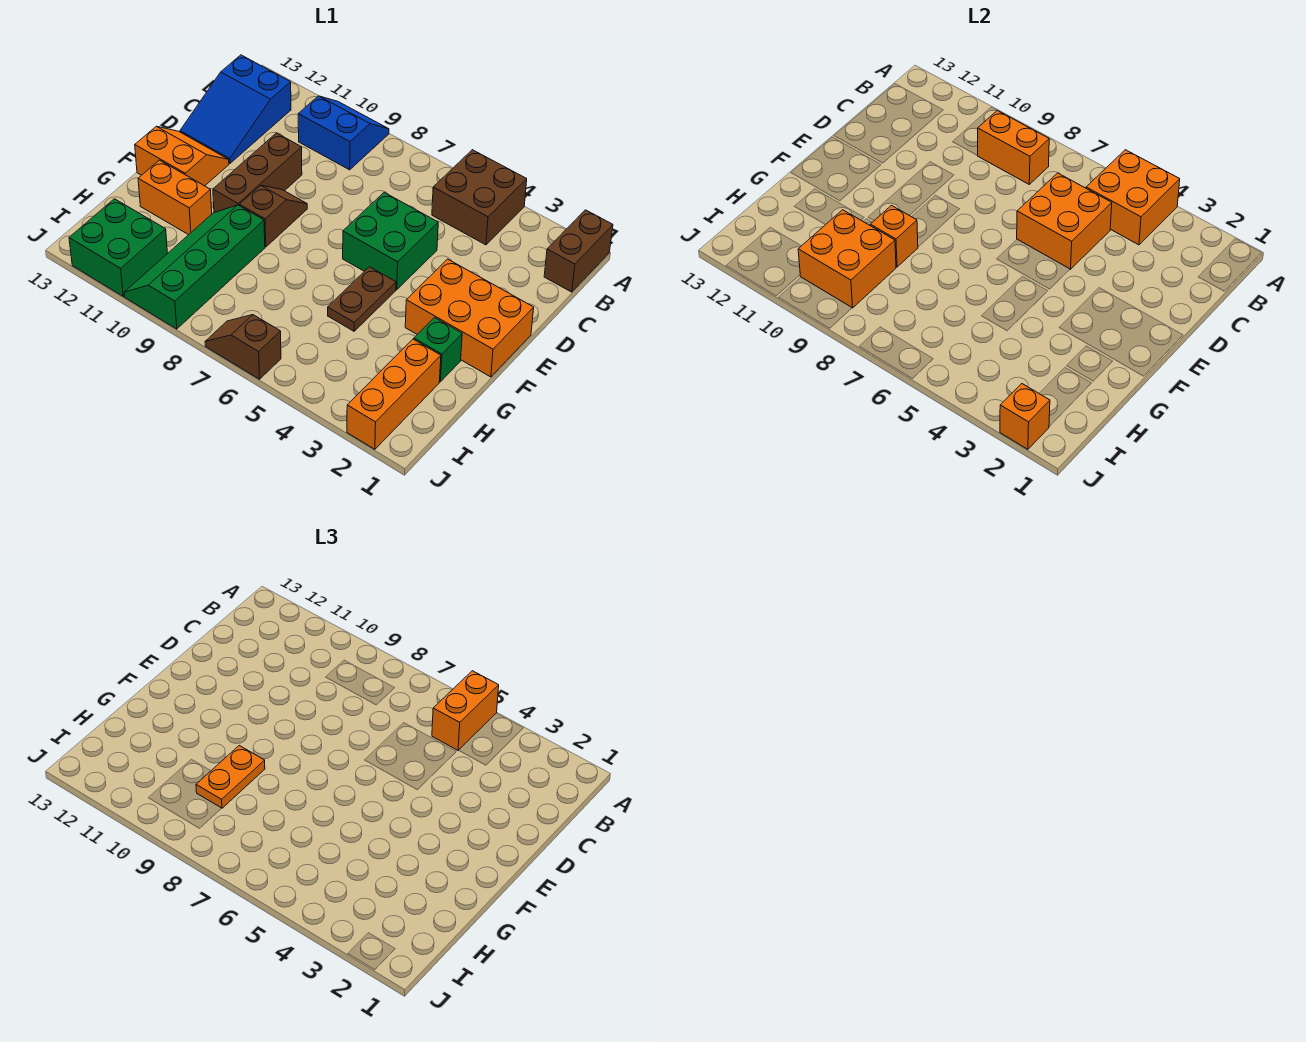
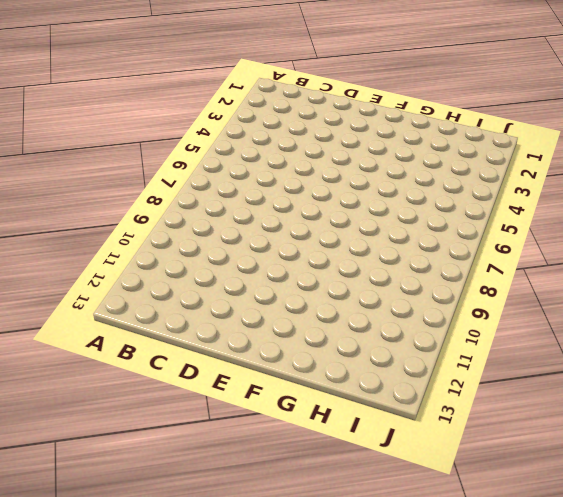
none -> brown brick A1:B1 level 1
none -> brown brick A4:B5 level 1
none -> blue slope A9:B10 level 1 top B

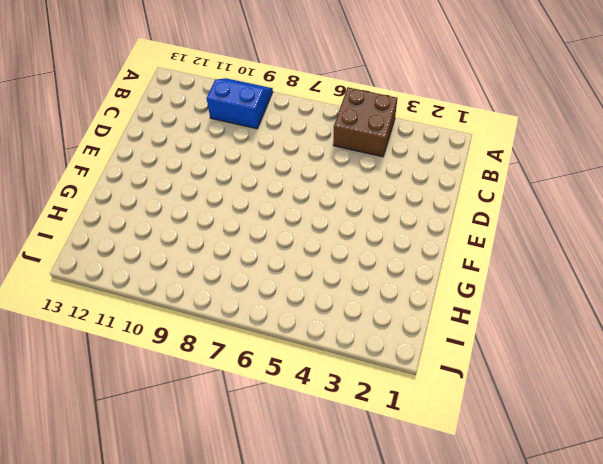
none -> brown brick A1:B1 level 1
none -> blue slope B12:D13 level 1 top B
none -> green brick D5:E6 level 1

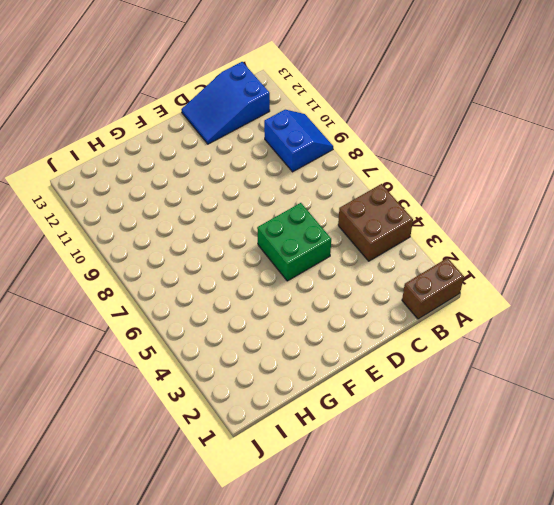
none -> brown brick D10:F10 level 1
none -> orange brick E1:F3 level 1
none -> brown slope E9:F9 level 1 top F

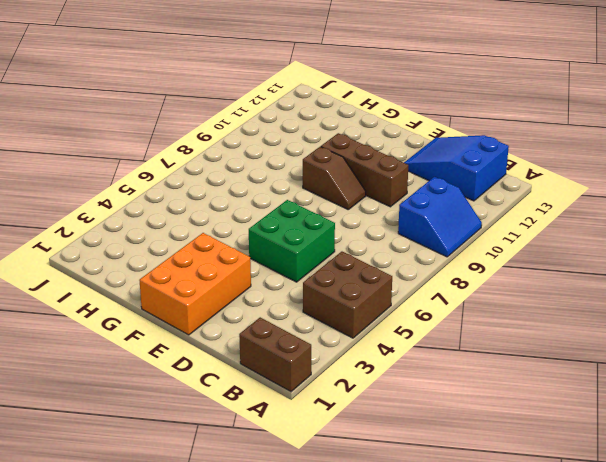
none -> orange slope E12:F13 level 1 top F
none -> brown plate F5:G5 level 1
none -> green brick G2 level 1

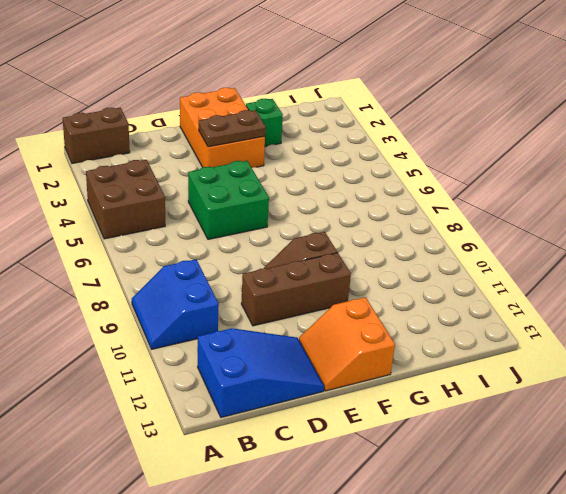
brown plate E3:F3 level 2 -> brown plate F5:G5 level 1
none -> green slope G9:J10 level 1 top 9
none -> orange brick G11:G12 level 1
none -> orange brick H2:J2 level 1

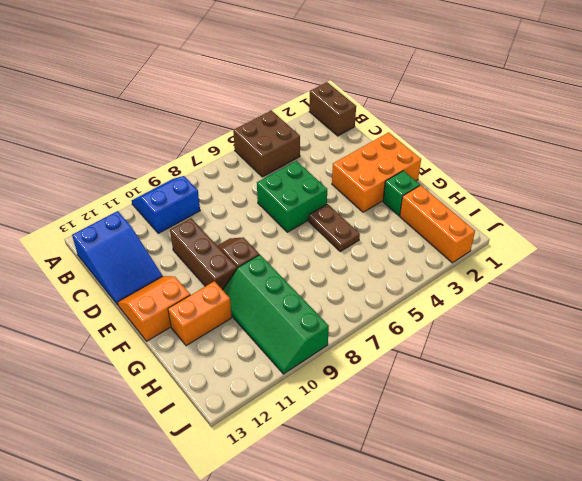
none -> green brick I11:J12 level 1
none -> brown slope J6:J7 level 1 top 6
none -> orange brick A4:B5 level 2

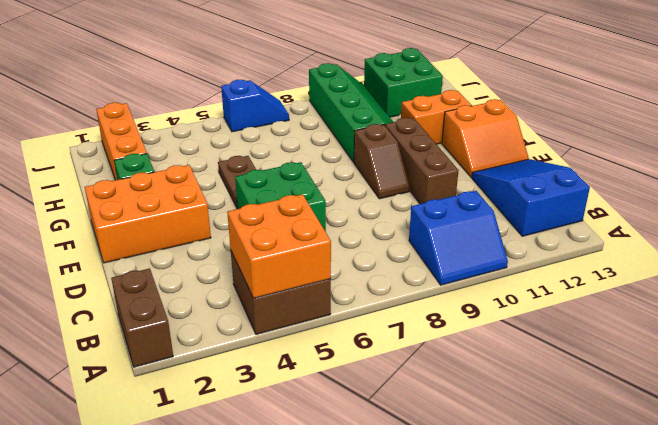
blue slope J6:J7 level 1 top 6 -> brown slope J6:J7 level 1 top 6
none -> orange brick B8:B9 level 2
none -> orange brick C5:D6 level 2
none -> orange brick G9 level 2

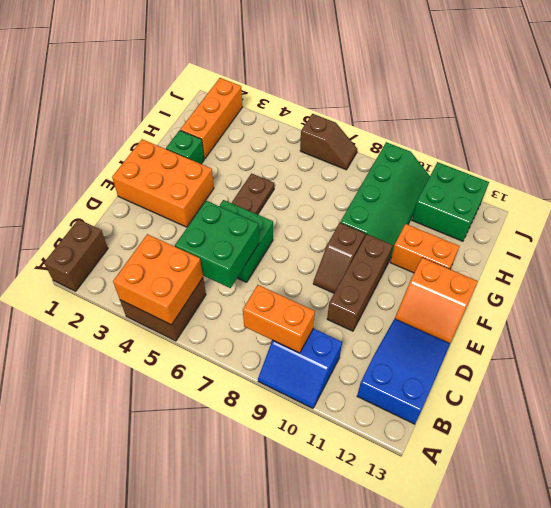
green brick C5:D6 level 2 -> orange brick C5:D6 level 2
none -> orange brick G9 level 2
none -> orange brick H9:I10 level 2
none -> orange brick J2 level 2

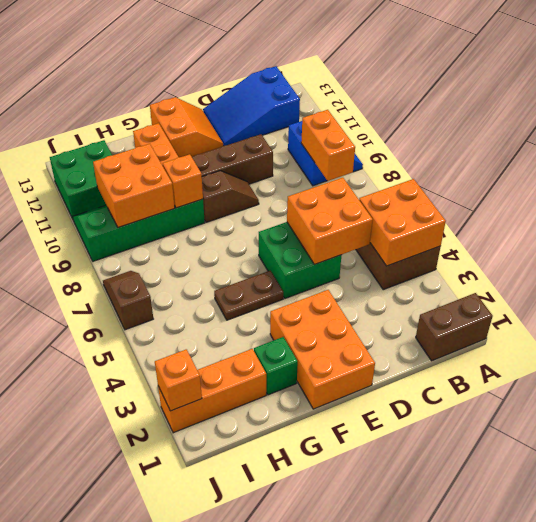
none -> orange brick A5:B5 level 3
none -> orange plate G9:H9 level 3

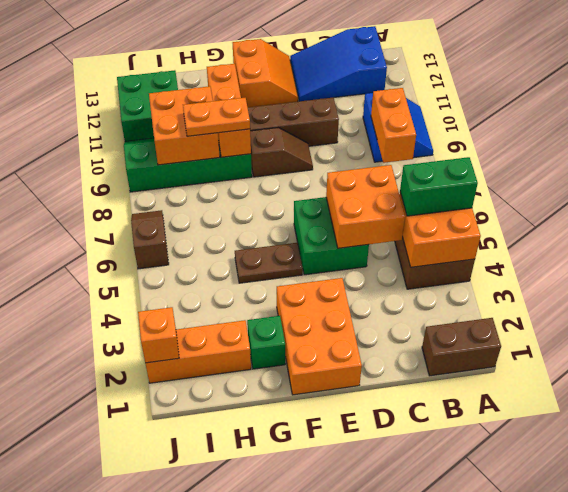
green brick A5:B5 level 3 -> orange brick A5:B5 level 3

